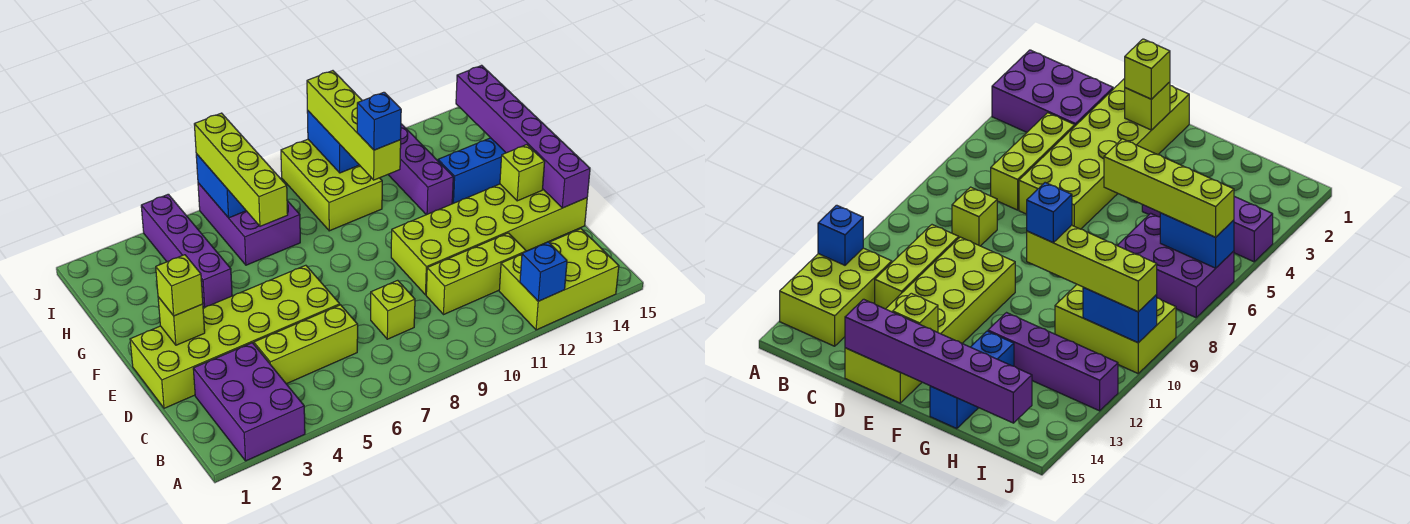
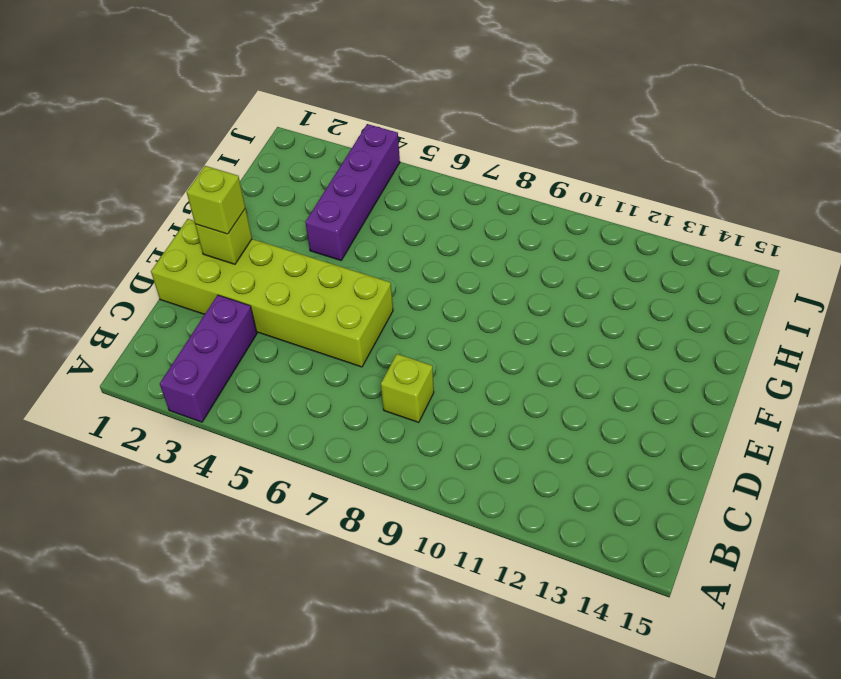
purple brick A3:C3 level 1 -> purple brick A2:C3 level 1
none -> lime brick A12:B14 level 1
none -> lime brick C4:C6 level 1
none -> lime brick C10:C12 level 1

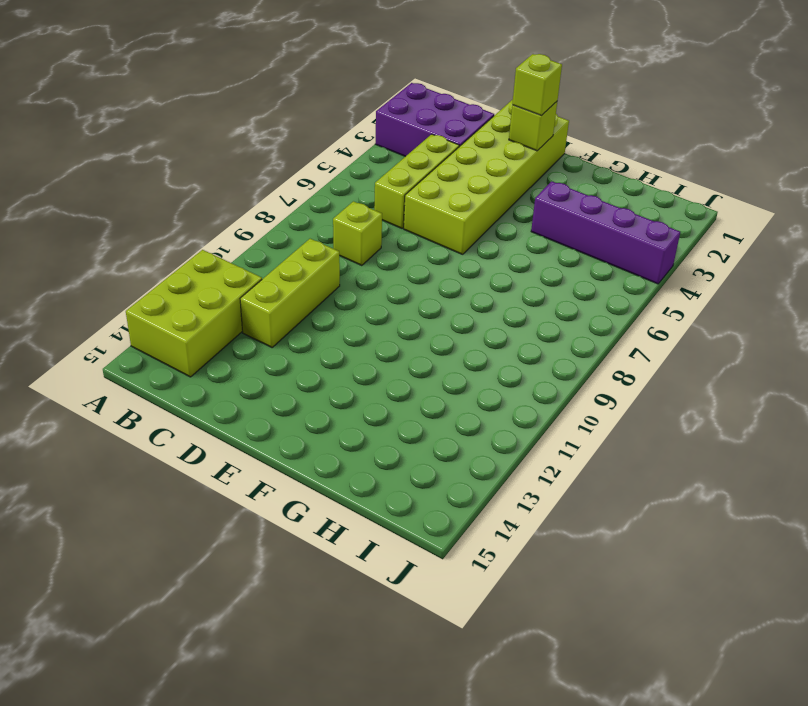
none -> lime brick D10:E15 level 1
none -> purple brick G12:J12 level 1
none -> blue brick G13:G15 level 1

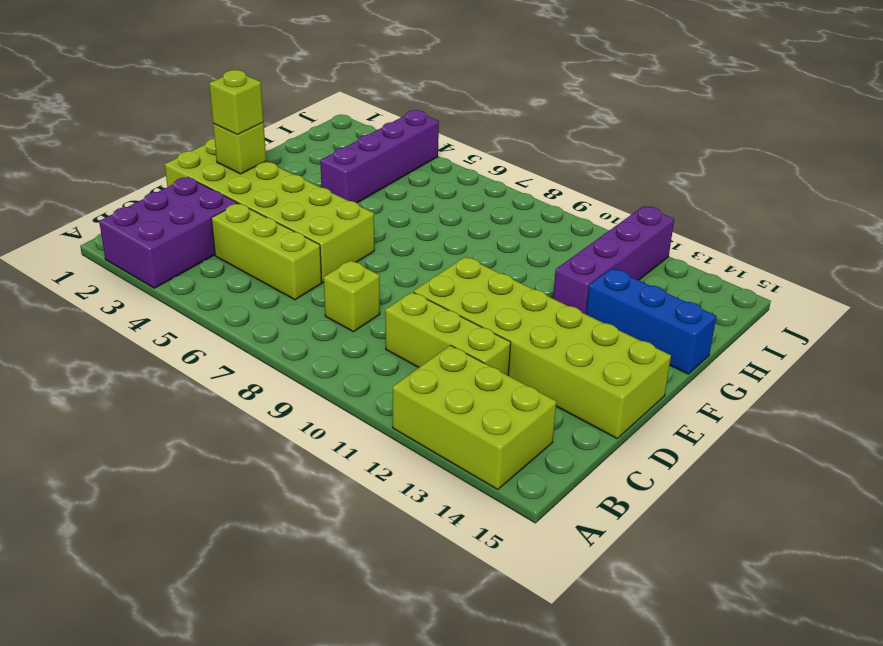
none -> purple brick H6:J7 level 1
none -> lime brick H9:J10 level 1
none -> blue brick A12 level 2

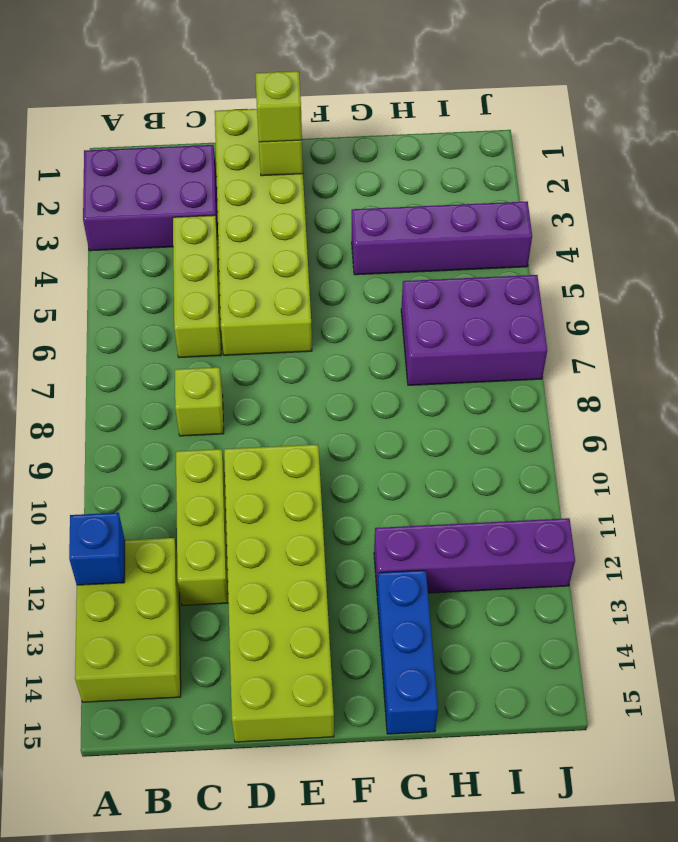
none -> lime brick H9:J10 level 1
none -> purple brick D15:I15 level 2
none -> lime brick E14 level 2

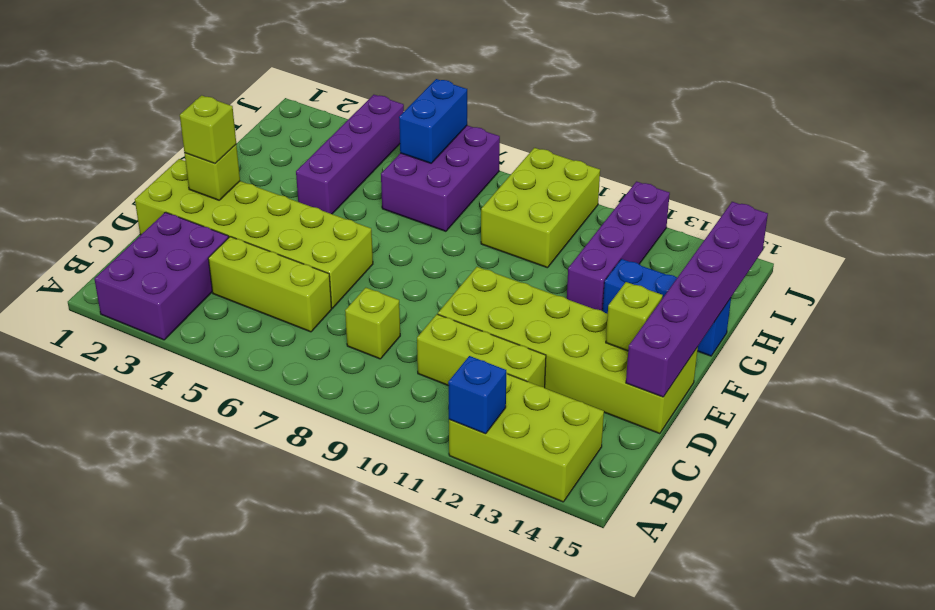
none -> blue brick I10:J10 level 2
none -> lime brick G6:J6 level 3
none -> lime brick G10:J10 level 3

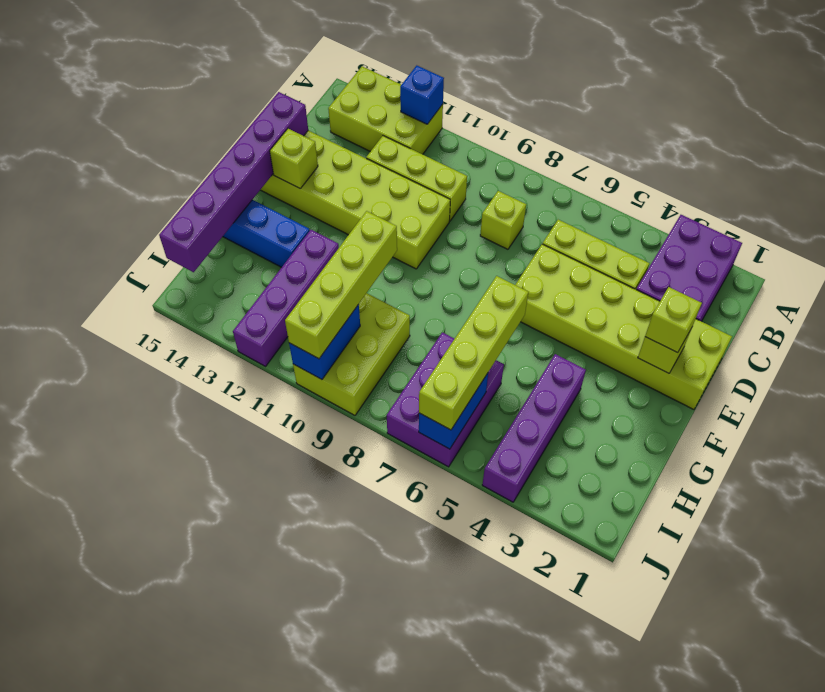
none -> blue brick G10 level 4

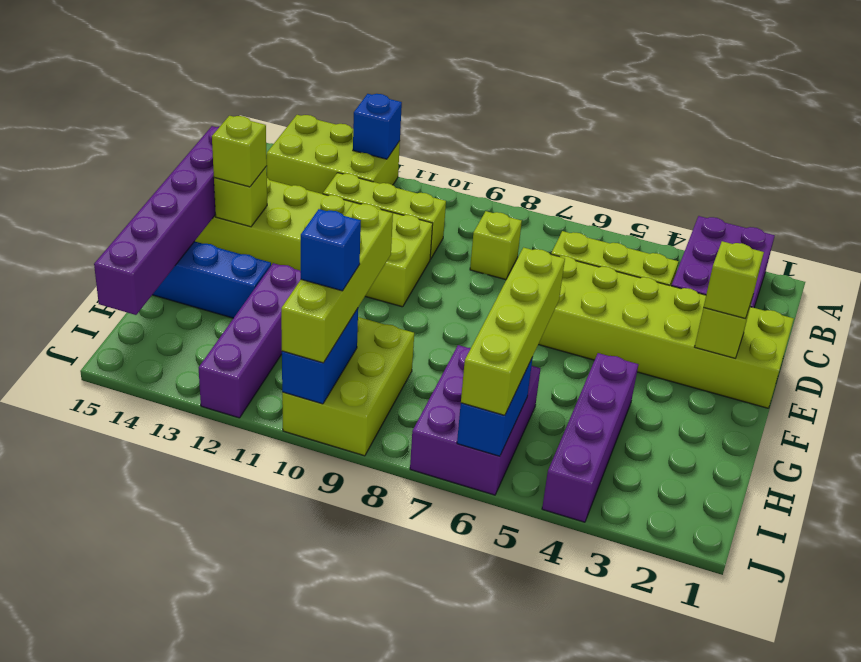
lime brick E14 level 3 -> none
blue brick I10 level 4 -> blue brick G10 level 4

